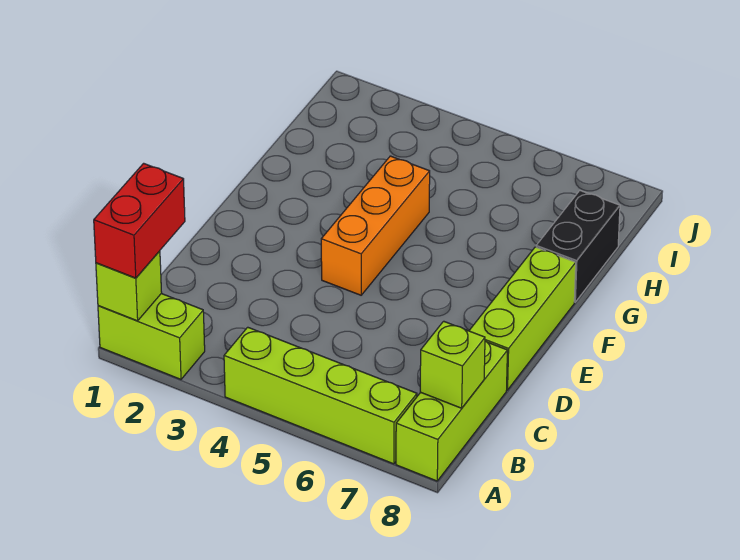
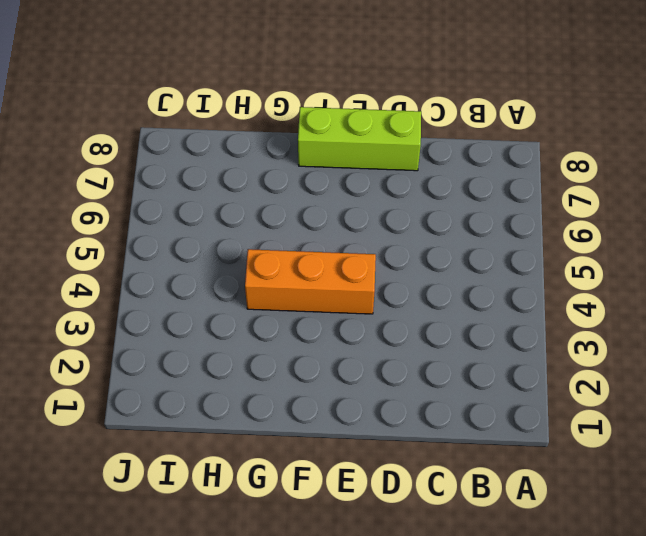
none -> lime brick A1:A2 level 1
none -> lime brick A4:A7 level 1

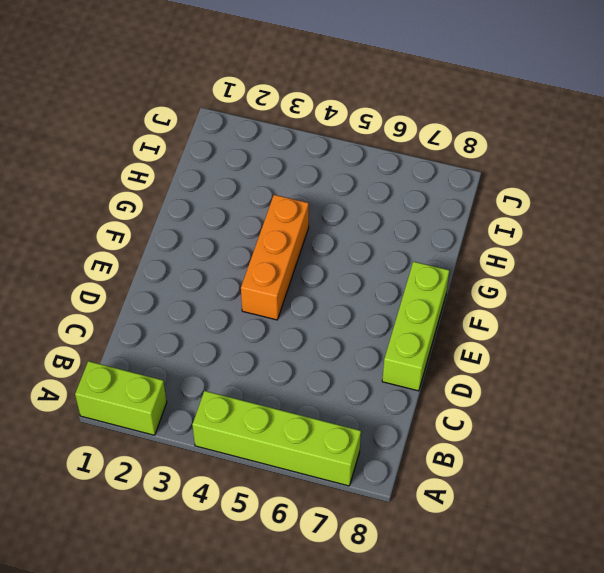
none -> lime brick A8:C8 level 1
none -> black brick G8:H8 level 1

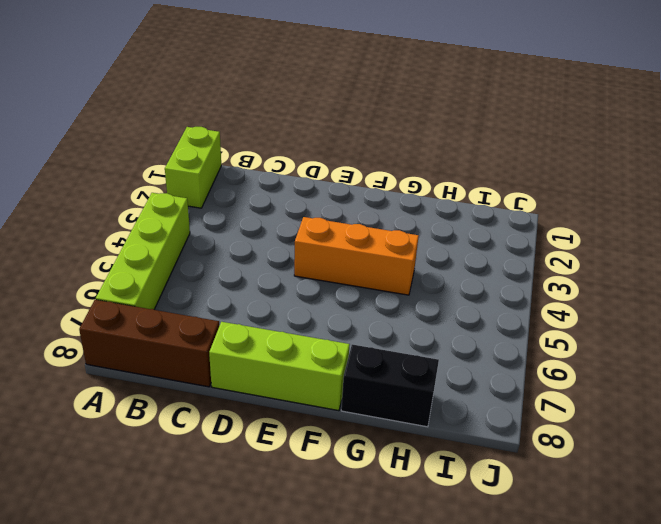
brown brick A8:C8 level 1 -> lime brick A8:C8 level 1
none -> lime brick A1 level 2
none -> lime brick B8 level 2

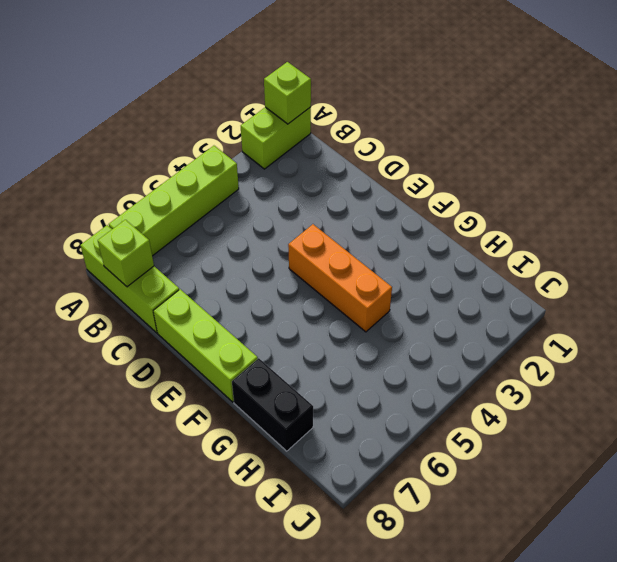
none -> red brick A1:B1 level 3

